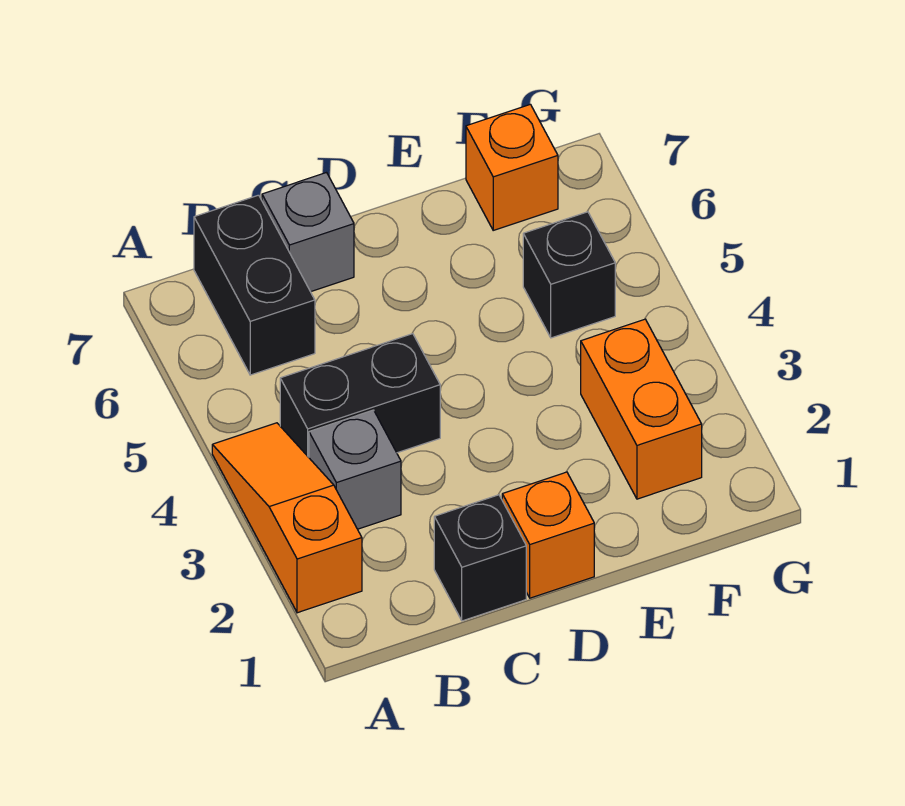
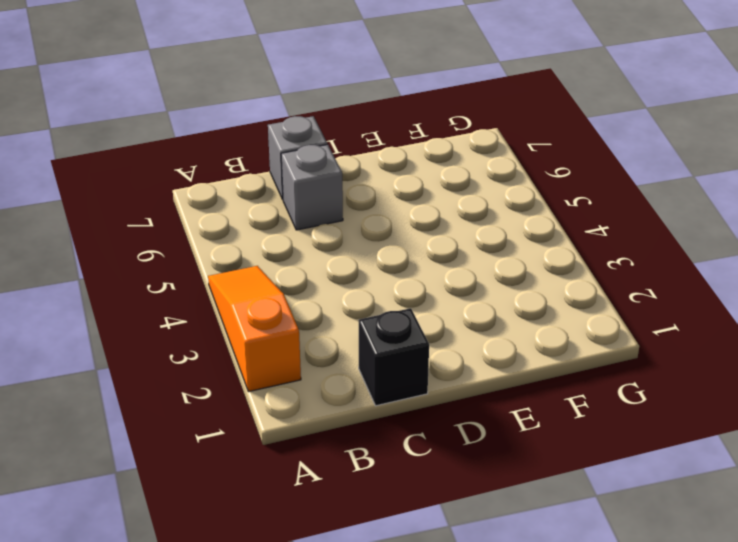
grey brick C6 level 1 -> grey brick B3 level 1
none -> black brick B4:C4 level 1
none -> black brick B6:B7 level 1

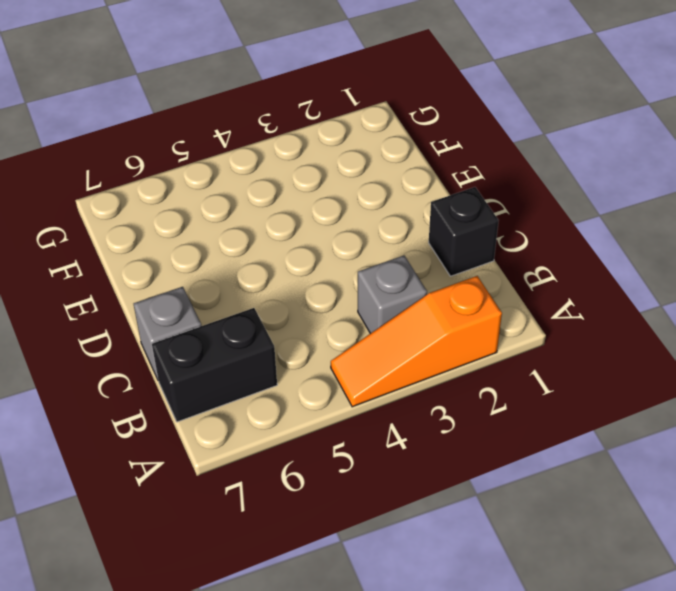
none -> black brick B4:C4 level 1
none -> orange brick D1 level 1

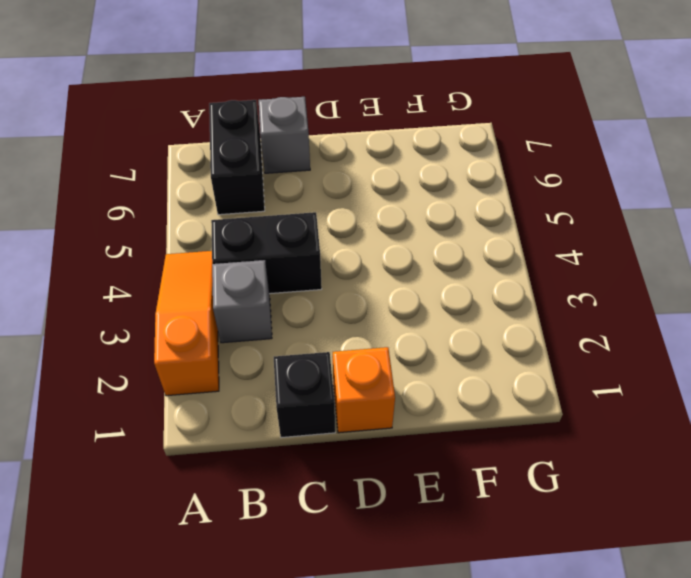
none -> orange brick F2:F3 level 1
none -> black brick F5 level 1

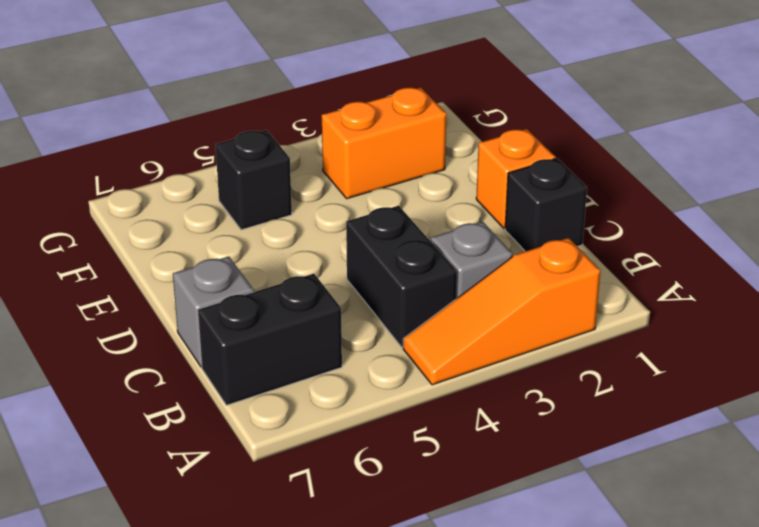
none -> orange brick F7 level 1

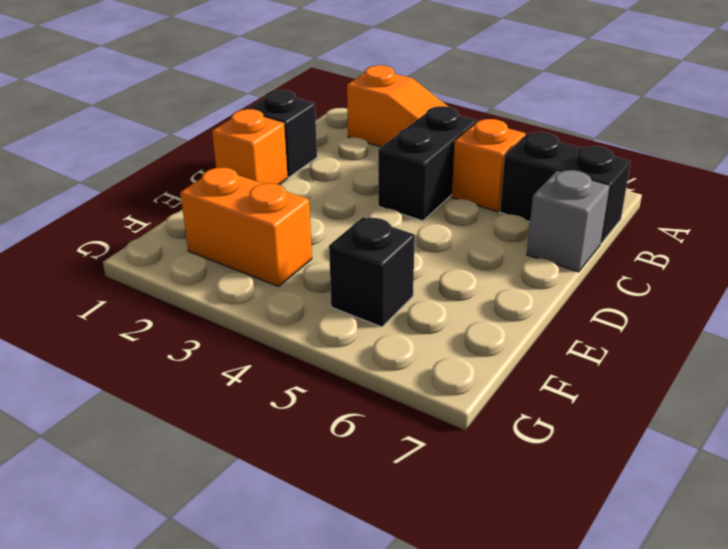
orange brick B5 level 1 -> orange brick F7 level 1
none -> grey brick B3 level 1

